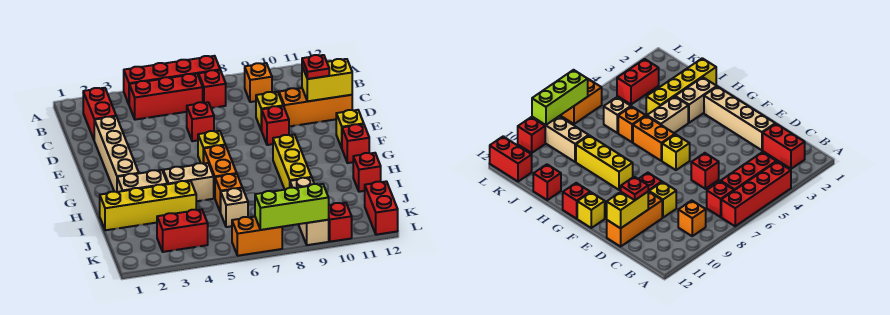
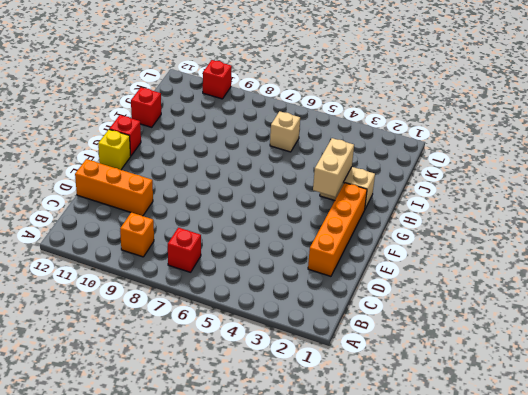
orange brick D2:G2 level 1 -> tan brick D2:G2 level 1
tan brick G3:H3 level 2 -> tan brick H4:H5 level 1
none -> red brick A4:A7 level 1
none -> red brick B2:C2 level 1
none -> red brick B4:B6 level 1

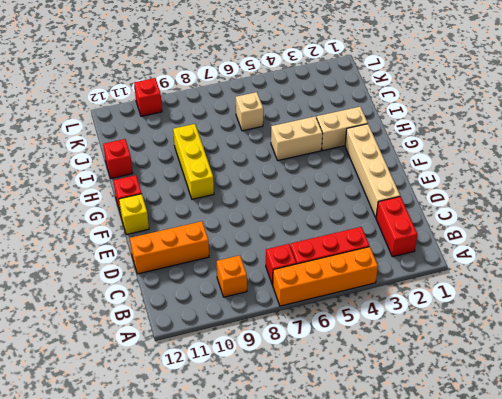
orange brick A4:A7 level 1 -> red brick A4:A7 level 1
none -> red brick D6 level 1
none -> yellow brick D9 level 1
none -> red brick E9 level 1

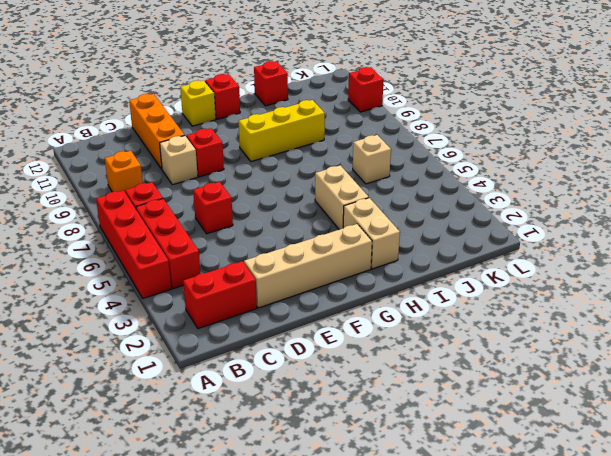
tan brick D9 level 1 -> yellow brick D9 level 1
none -> yellow brick F6 level 1
none -> orange brick G6:H6 level 1
none -> yellow brick I1:I4 level 1

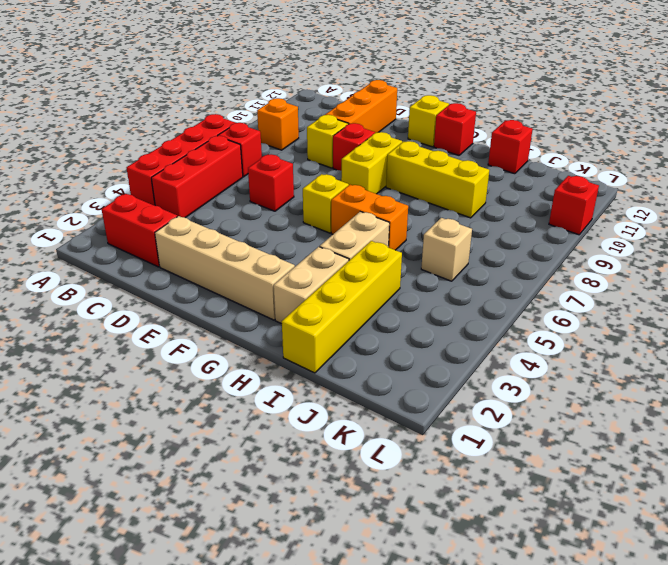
yellow brick F8:F9 level 1 -> yellow brick D11:D12 level 2
none -> orange brick I6 level 1
none -> tan brick J9:L9 level 1
none -> red brick K3:K4 level 1

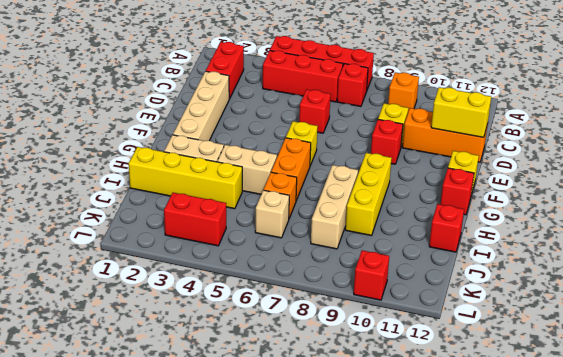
tan brick H8:J8 level 1 -> tan brick J9:L9 level 1
none -> red brick K12:L12 level 1
none -> orange brick L6:L7 level 1
none -> lime brick L7:L9 level 2

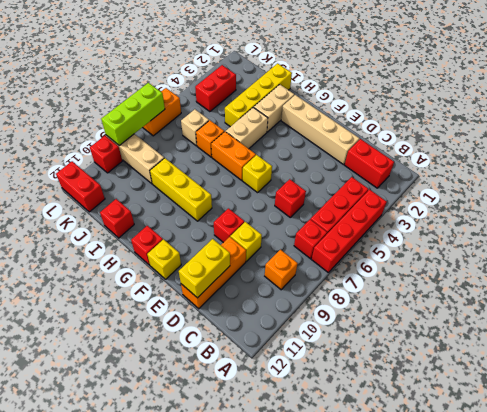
none -> red plate D11 level 3

